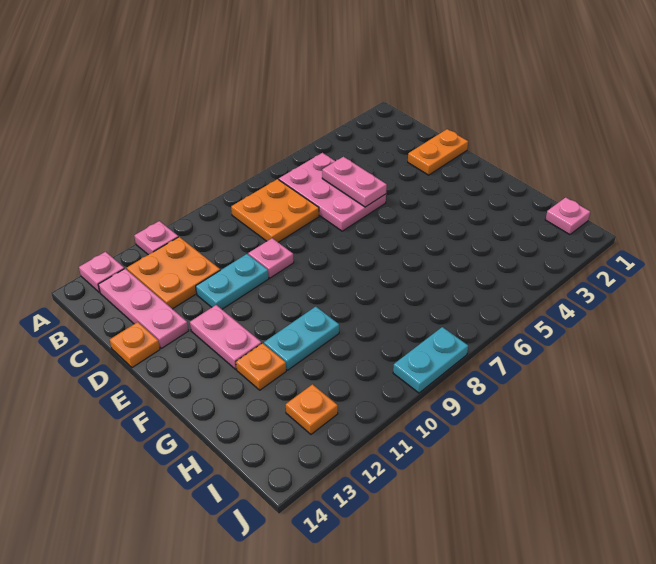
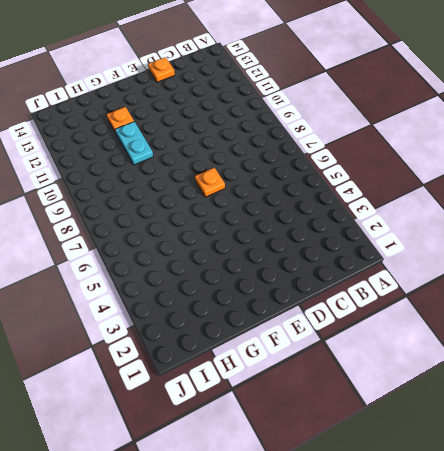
orange plate E7 level 1 -> orange plate I12 level 1
none -> pink plate A11 level 1
none -> pink plate A13 level 1
none -> pink plate B5:D6 level 1

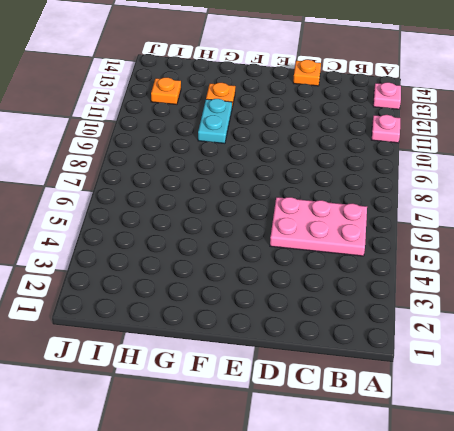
none -> orange plate B7:C8 level 1
none -> orange plate B11:C12 level 1
none -> pink plate B13:D13 level 1

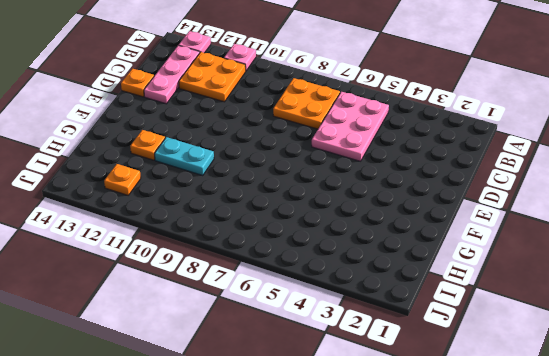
none -> orange plate D1:D2 level 1
none -> pink plate D9 level 1
none -> cyan plate D10:D11 level 1

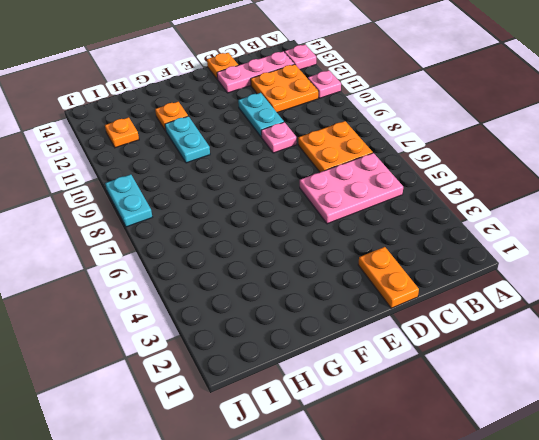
none -> pink plate E12:F12 level 1
none -> pink plate I1 level 1
none -> pink plate C5:D5 level 2

